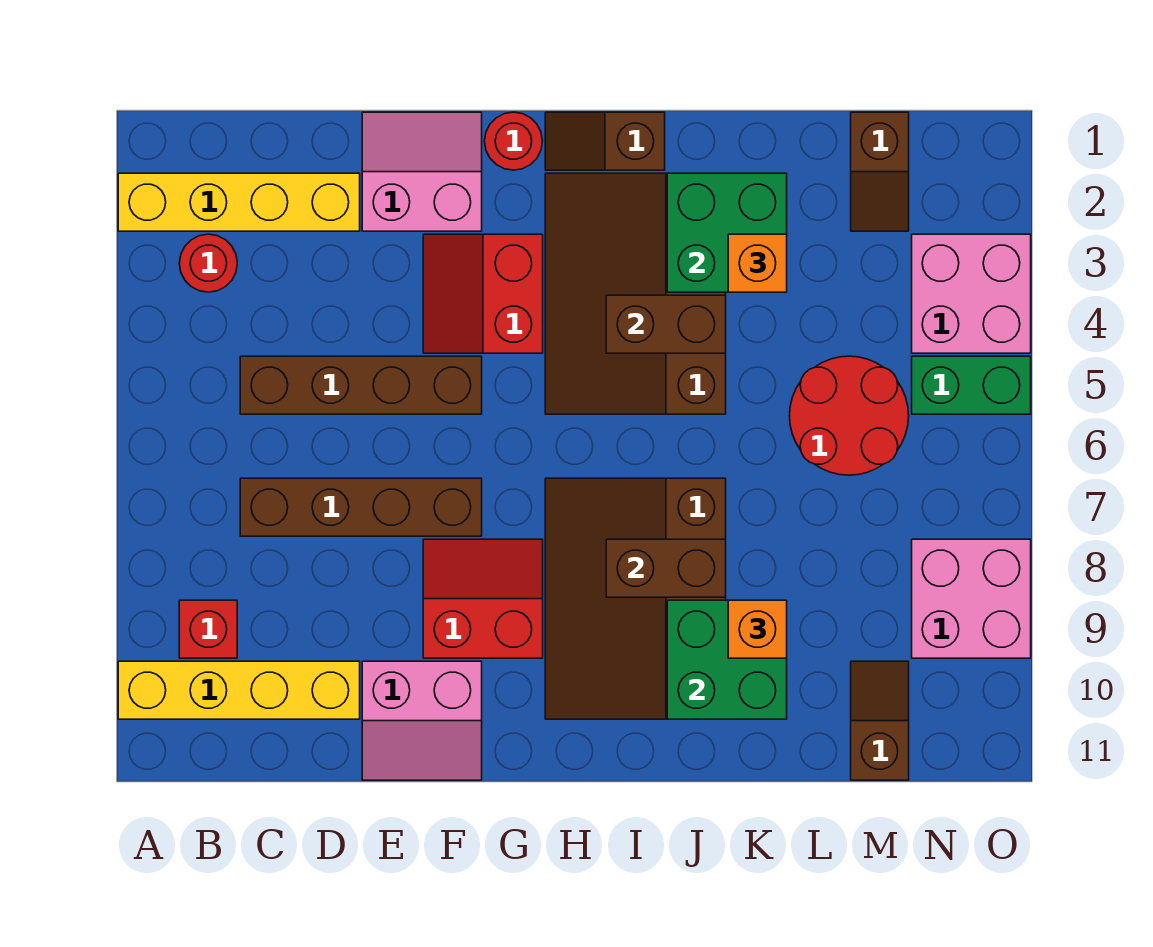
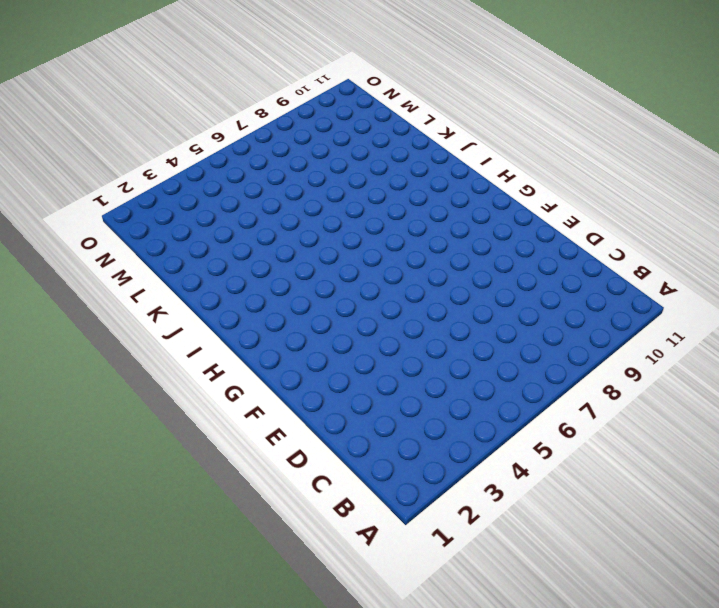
none -> yellow brick A2:D2 level 1
none -> yellow brick A10:D10 level 1
none -> red round brick B3 level 1

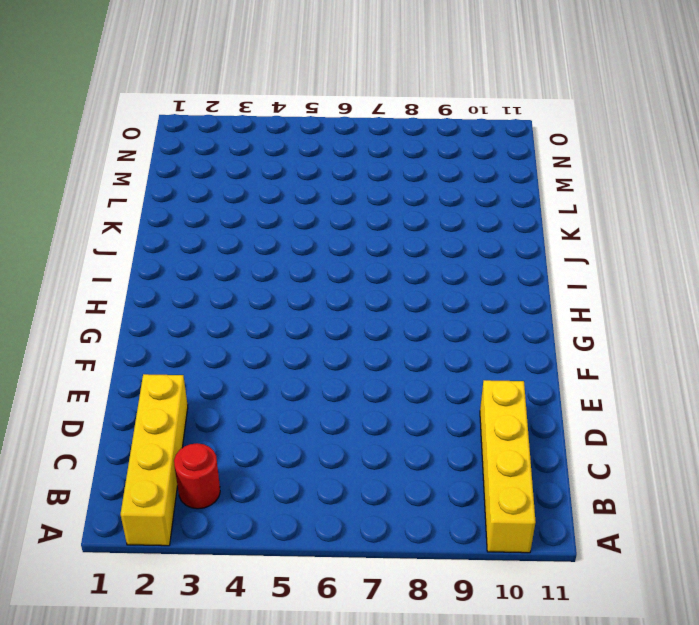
none -> red brick B9 level 1
none -> brown brick C5:F5 level 1
none -> brown brick C7:F7 level 1

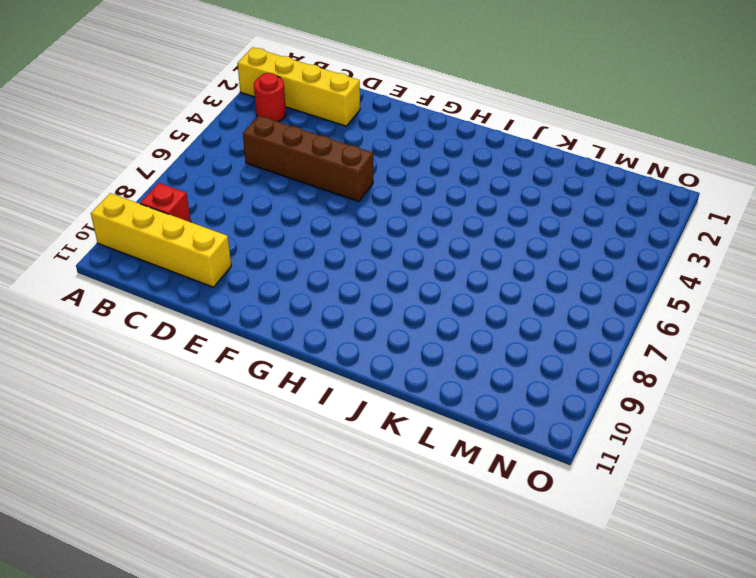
none -> brown brick C7:F7 level 1
none -> pink slope E1:F2 level 1 top 2
none -> pink slope E10:F11 level 1 top 10

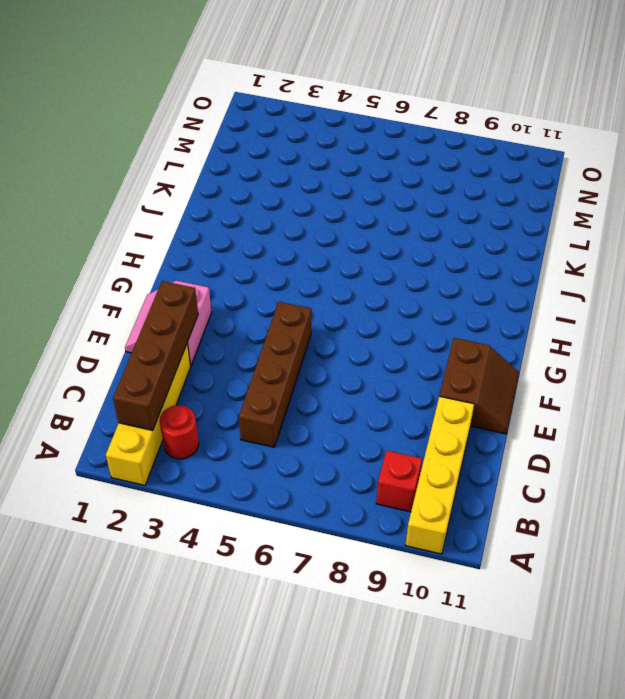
brown brick B2:E2 level 2 -> brown brick C7:F7 level 1
brown slope E10:F11 level 1 top 10 -> pink slope E10:F11 level 1 top 10
none -> red slope F3:G4 level 1 top G
none -> red slope F8:G9 level 1 top 9
none -> red round brick G1 level 1

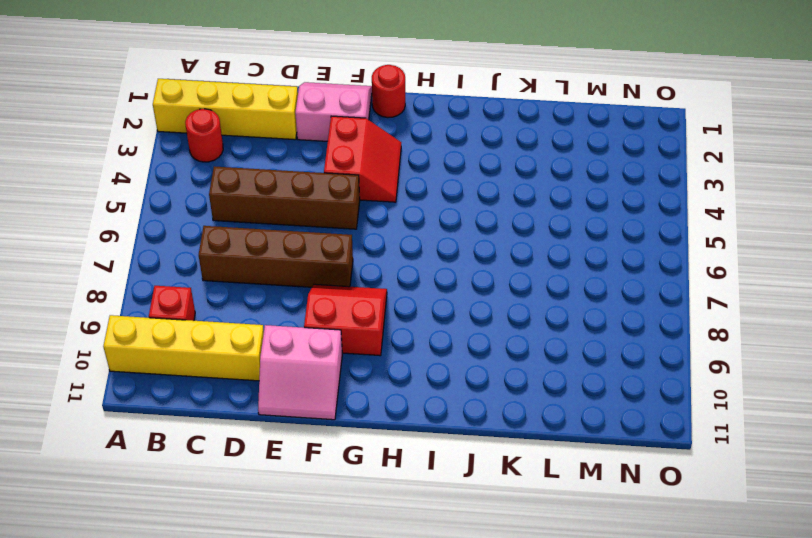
red slope F3:G4 level 1 top F -> red slope F3:G4 level 1 top G
none -> brown slope H1:I1 level 1 top I
none -> brown slope H2:J5 level 1 top J
none -> brown slope H7:J10 level 1 top J

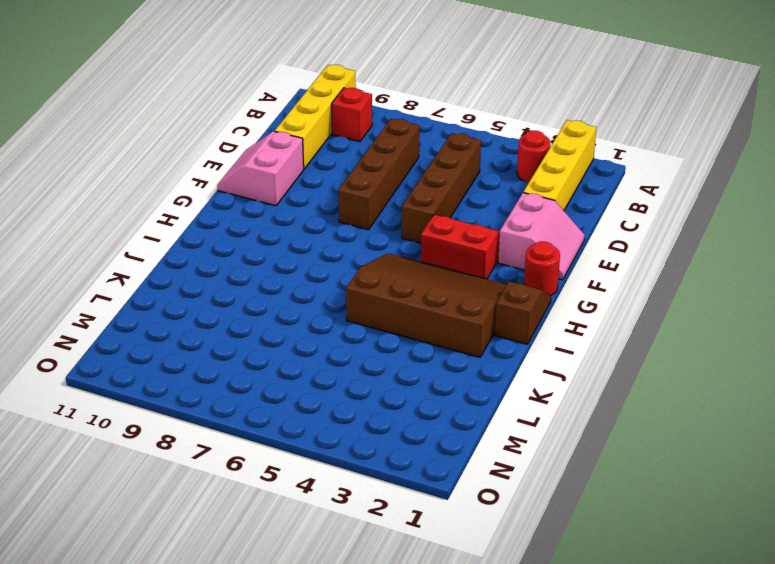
none -> red slope F8:G9 level 1 top 9
none -> brown slope H7:J10 level 1 top J
none -> red round brick L5:M6 level 1

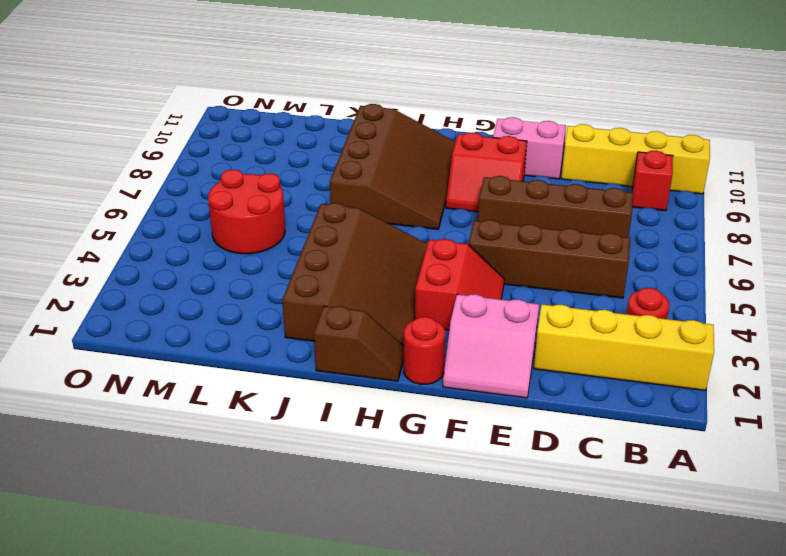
none -> brown slope M1:M2 level 1 top 1
none -> brown slope M10:M11 level 1 top 11
none -> pink brick N3:O4 level 1

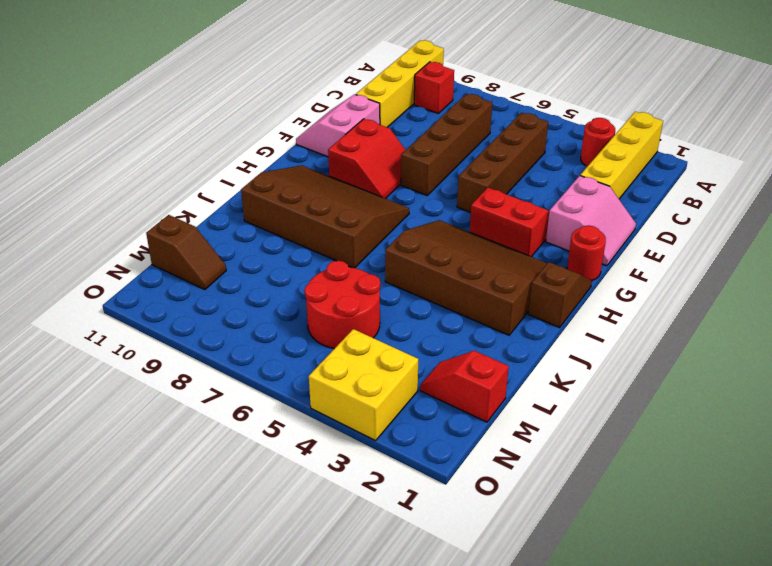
red slope M1:M2 level 1 top 1 -> brown slope M1:M2 level 1 top 1
yellow brick N3:O4 level 1 -> pink brick N3:O4 level 1
none -> green brick N5:O5 level 1
none -> pink brick N8:O9 level 1
none -> brown brick I4:J4 level 2

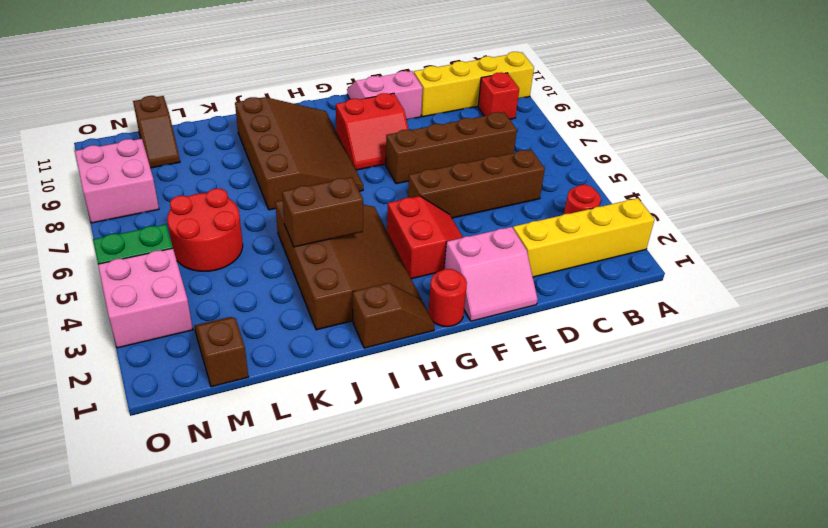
none -> brown brick I8:J8 level 2
none -> green brick J2:K3 level 2
none -> green brick J9:K10 level 2

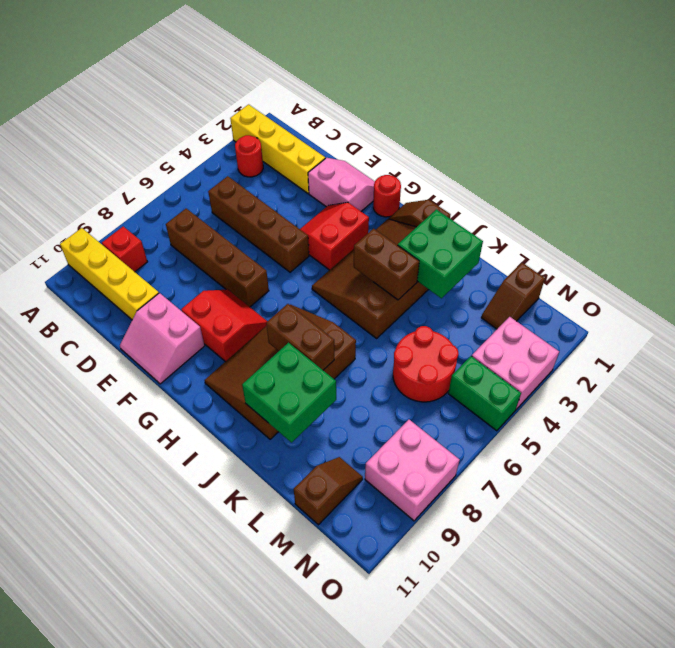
none -> orange brick K3 level 3
none -> orange brick K9 level 3

